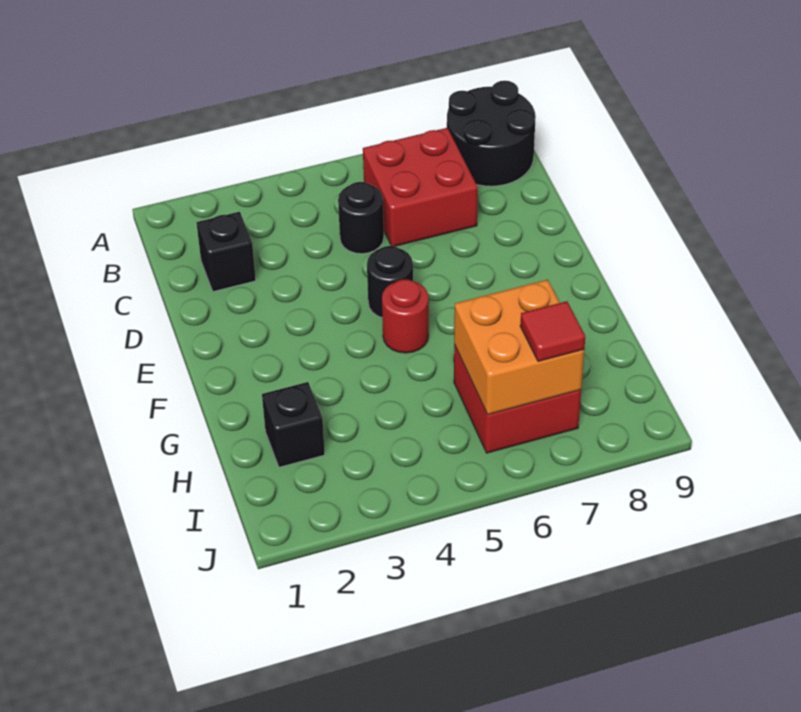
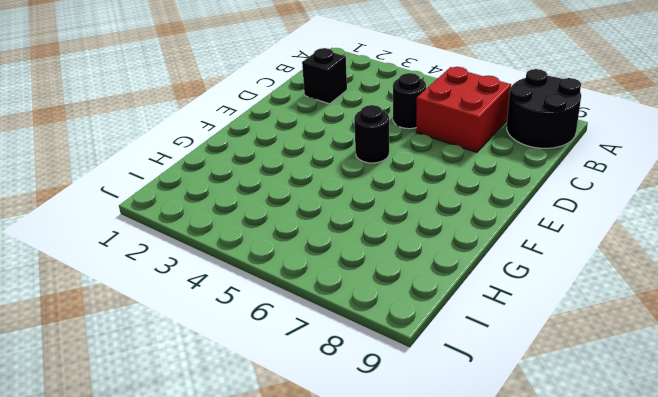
none -> red round brick F5 level 1
none -> black brick H2 level 1

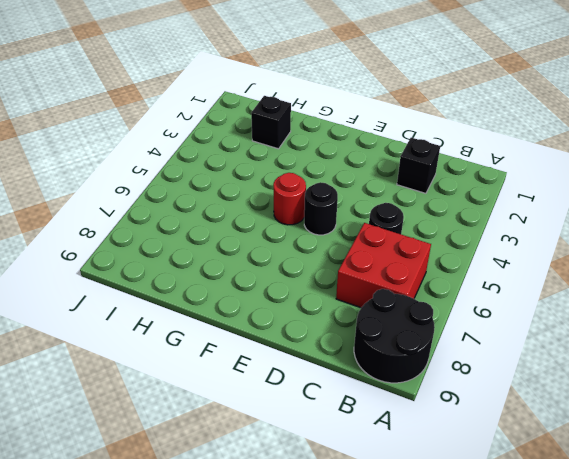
none -> red brick H6:I7 level 1
none -> orange brick H6:I7 level 2

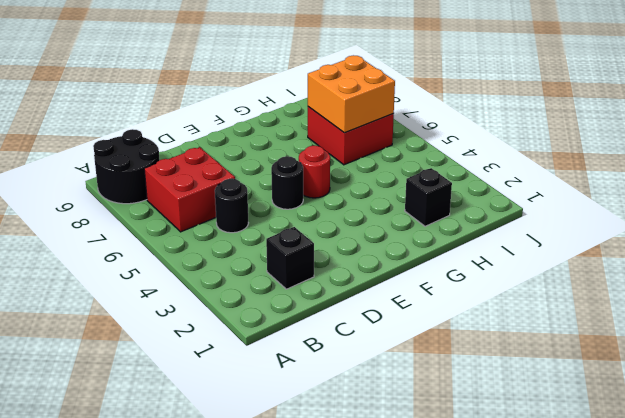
none -> red tile I7 level 3

